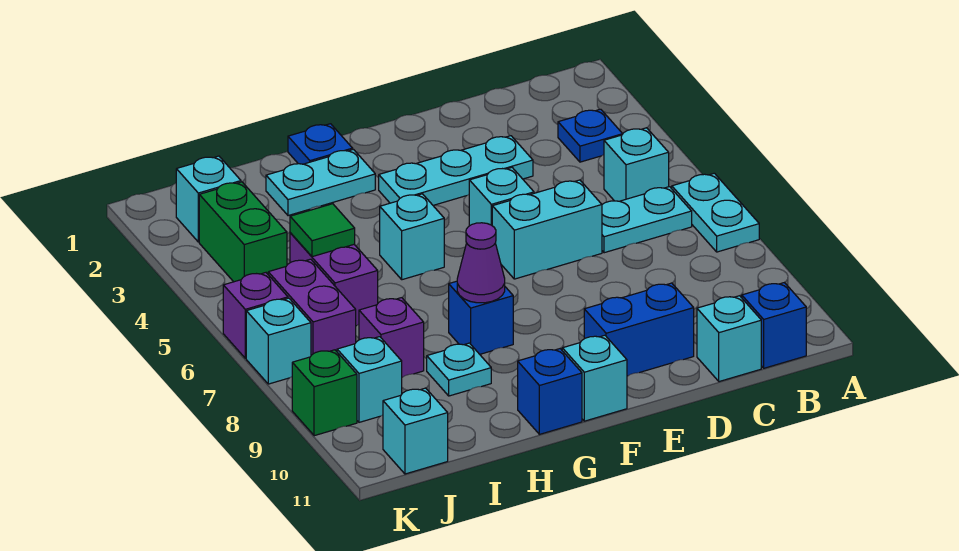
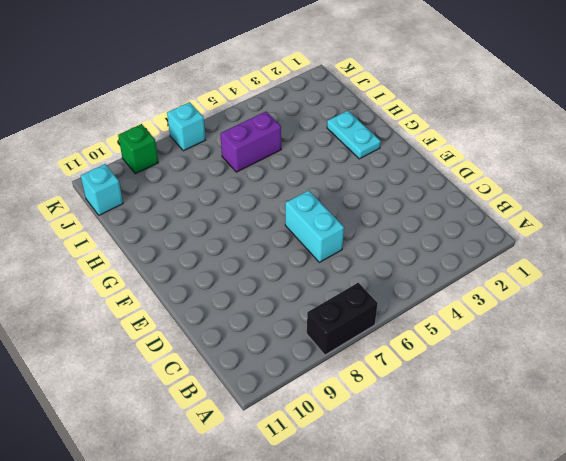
black brick A7:A8 level 1 -> cyan plate A6:A7 level 1
none -> blue plate B3 level 1
none -> cyan brick B5 level 1
none -> cyan plate B6:C6 level 1

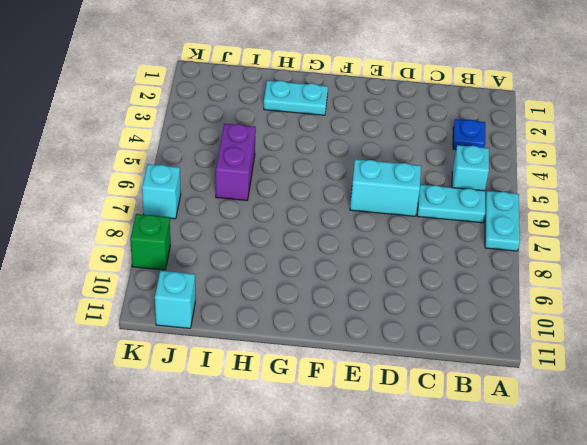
none -> blue brick B11 level 1
none -> cyan brick C11 level 1
none -> cyan plate D3:F3 level 1

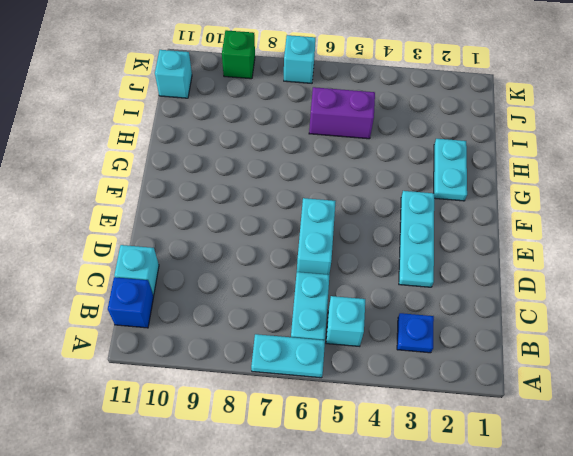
none -> blue brick D10:E10 level 1
none -> cyan brick E5 level 1
none -> cyan brick F11 level 1

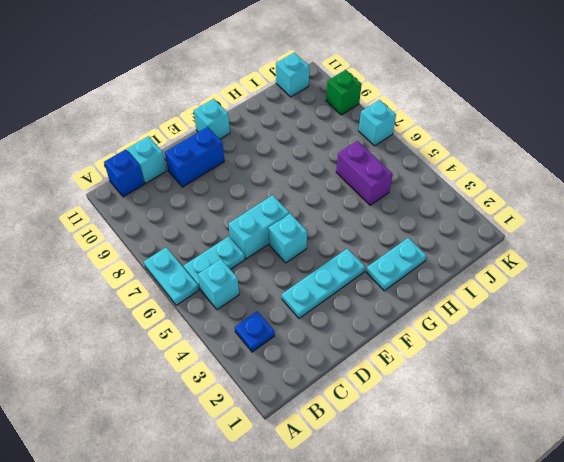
none -> blue plate G1 level 1
none -> cyan brick G5 level 1
none -> blue brick G8 level 1

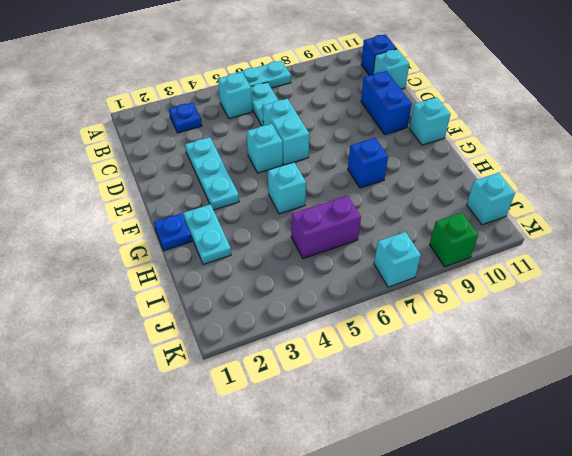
none -> blue brick G11 level 1
none -> cyan plate H9 level 1
none -> purple brick I8 level 1

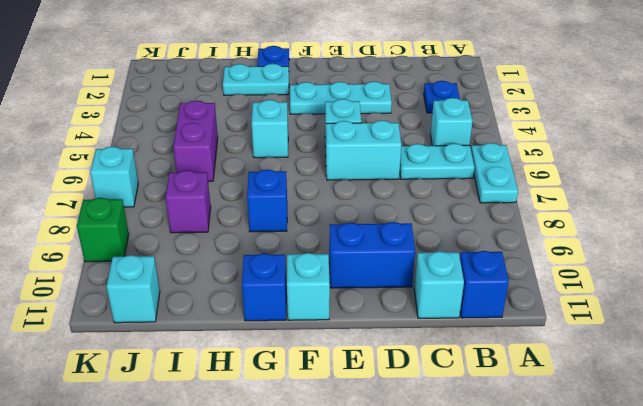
none -> cyan plate H9 level 1
none -> cyan brick J2 level 1
none -> green brick J3:J4 level 1

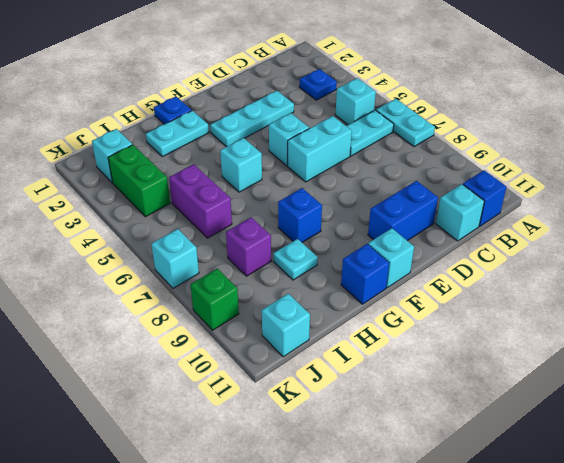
none -> purple brick J6:J7 level 1
none -> cyan brick J9 level 1
none -> purple brick K6 level 1

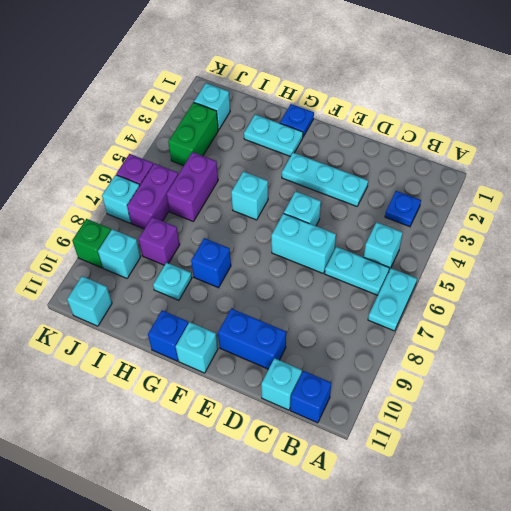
none -> purple cone G8 level 2
none -> green tile I5 level 2

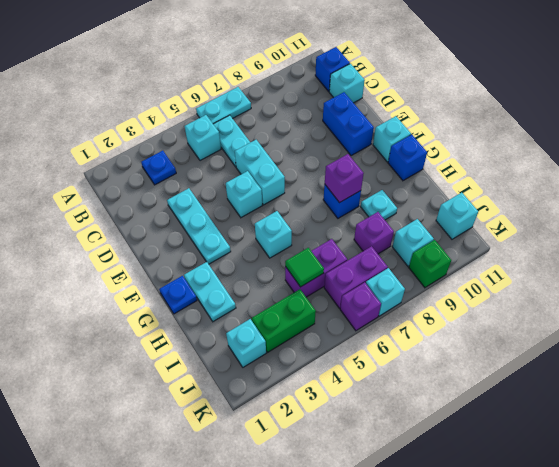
purple brick G8 level 2 -> purple cone G8 level 2

